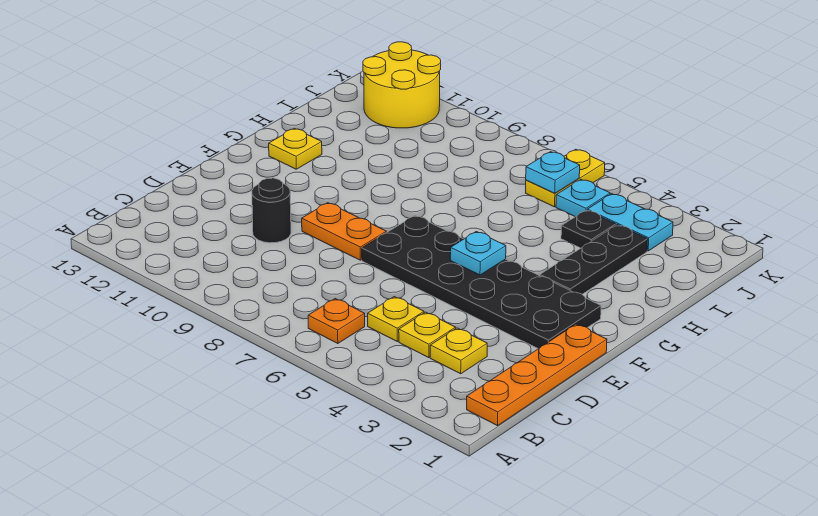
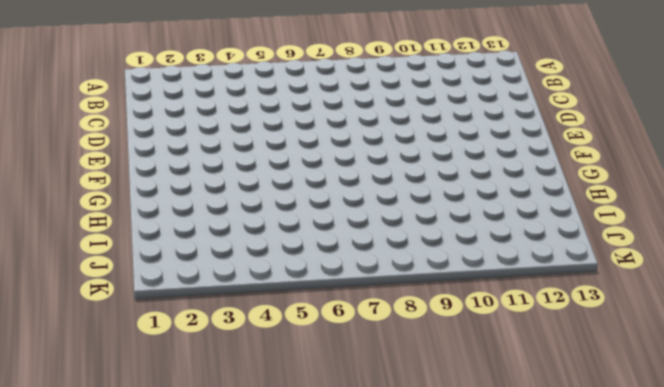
none -> orange plate B1:E1 level 1
none -> orange plate B6 level 1
none -> yellow plate C3 level 1

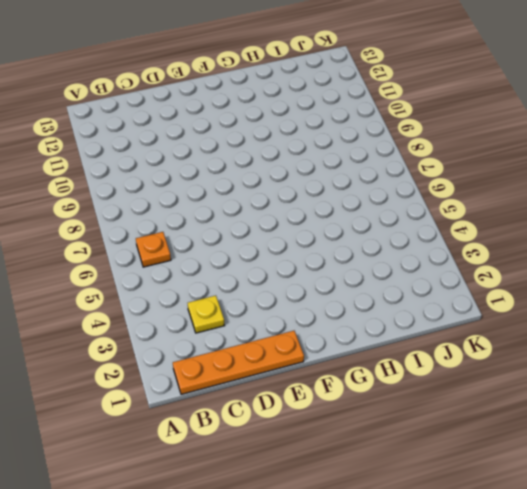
none -> yellow plate C4 level 1
none -> yellow plate C5 level 1
none -> black round brick D10 level 1

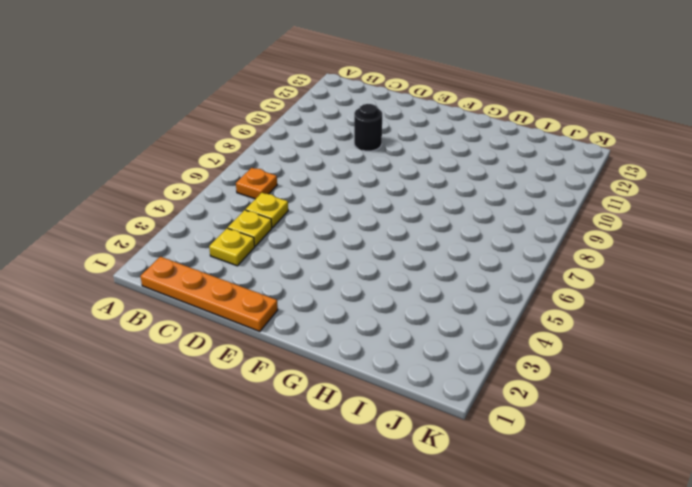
none -> black plate E2:F7 level 1
none -> orange plate E8:E9 level 1
none -> black plate G3:I3 level 1

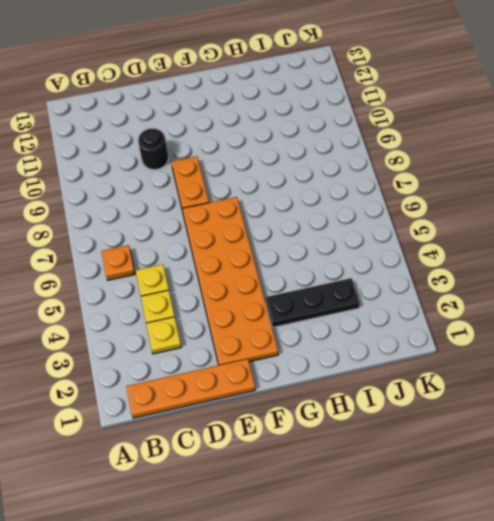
orange plate E2:F7 level 1 -> black plate E2:F7 level 1
none -> yellow plate G12 level 1
none -> black plate I4 level 1
none -> cyan plate J3:J4 level 1

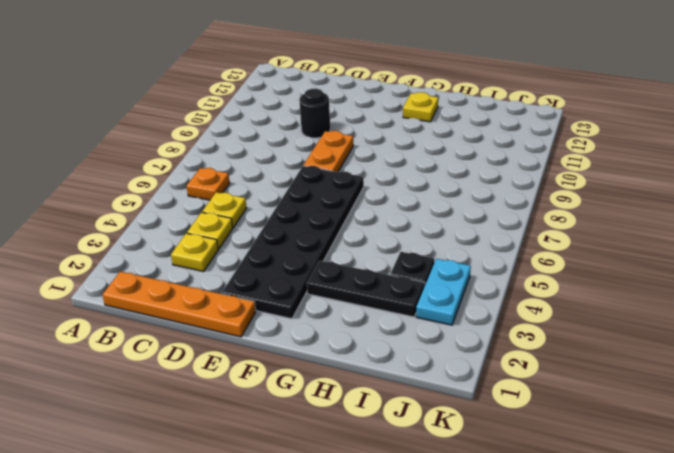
none -> cyan plate J5 level 1
none -> yellow plate J6:K6 level 1
none -> yellow round brick J11:K12 level 1

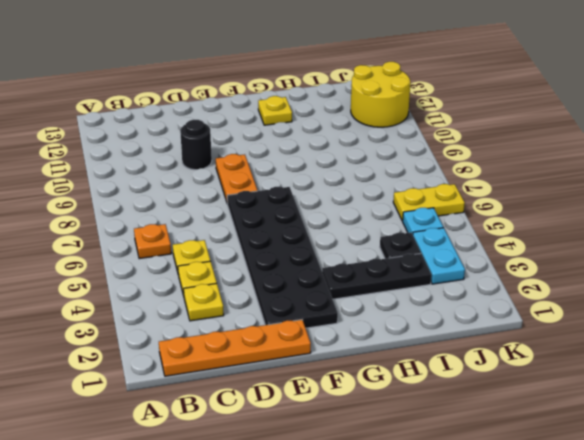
none -> cyan plate F5 level 2
none -> cyan plate J6 level 2

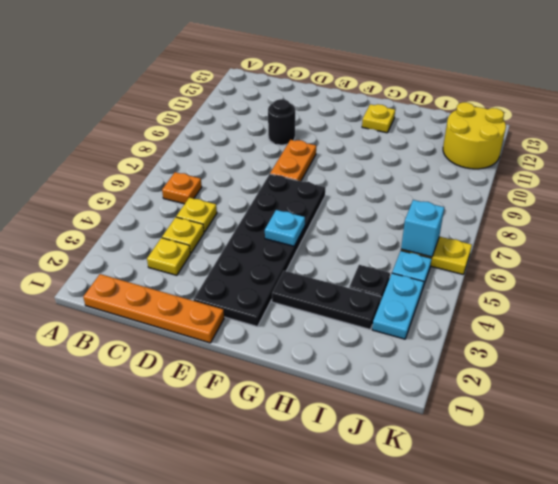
cyan brick J6 level 2 -> cyan plate J6 level 2

